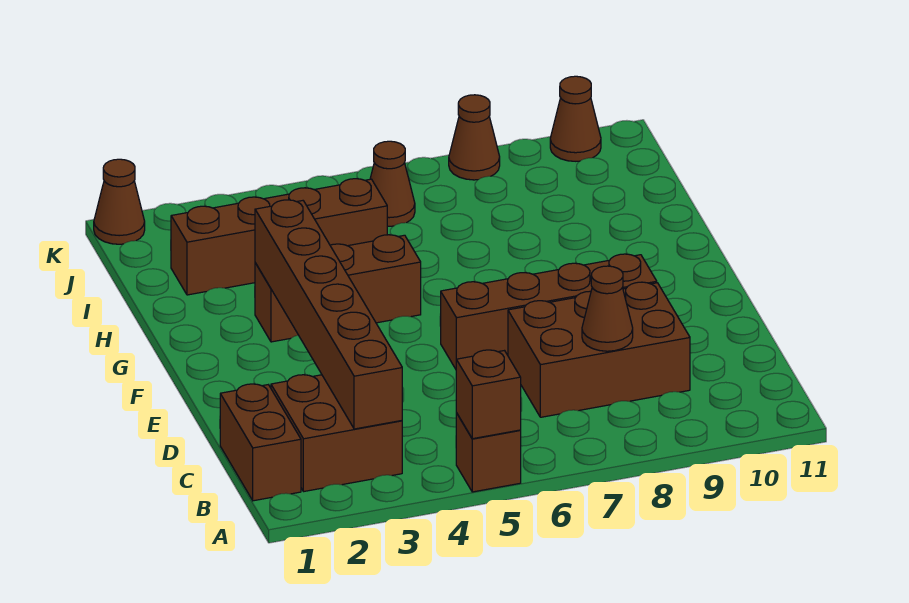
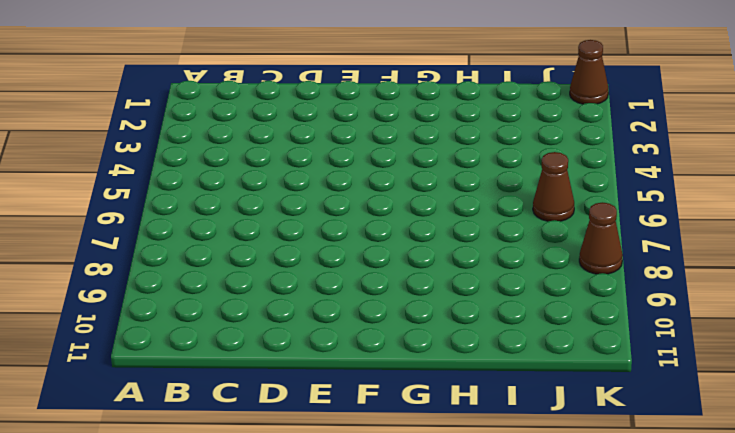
none -> brown brick A5 level 1
none -> brown brick B1:C1 level 1
none -> brown brick B2:C3 level 1

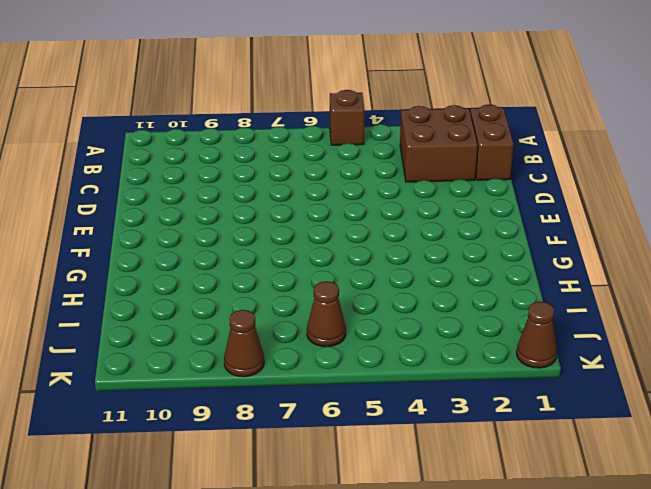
none -> brown brick C7:D9 level 1
none -> brown brick E6:E9 level 1
none -> brown brick G3:G5 level 1

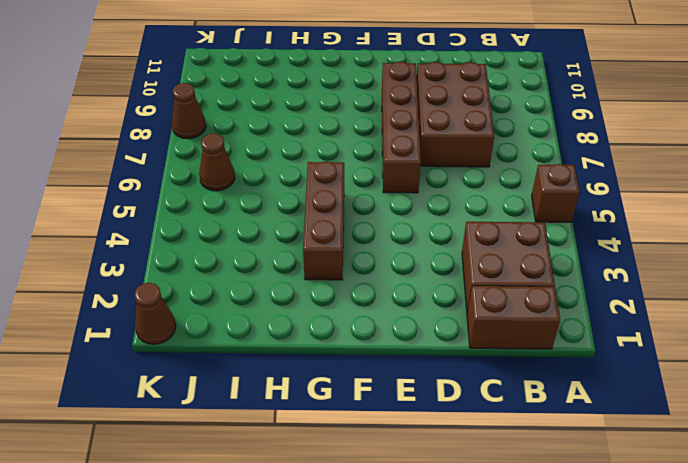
none -> brown brick I2:I5 level 1
none -> brown cone K10 level 1
none -> brown brick A5 level 2

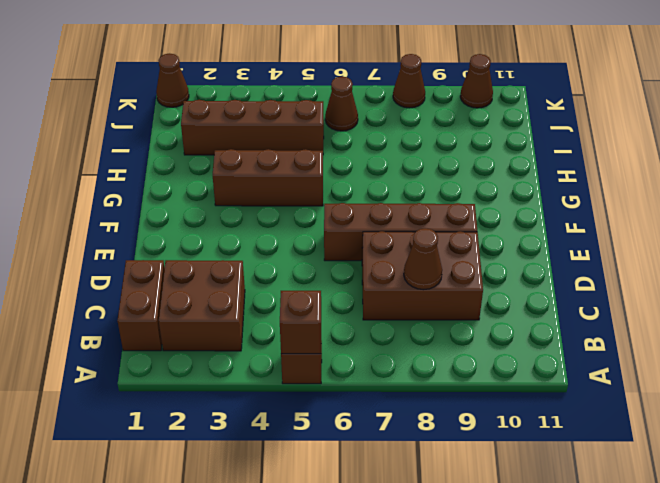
none -> brown brick B3:G3 level 2

